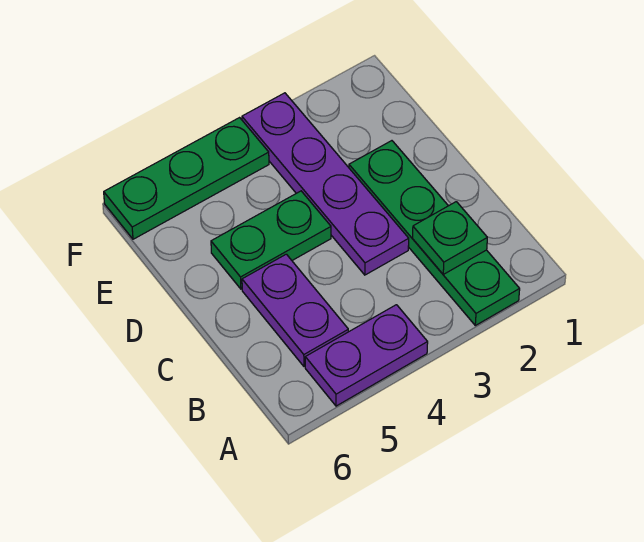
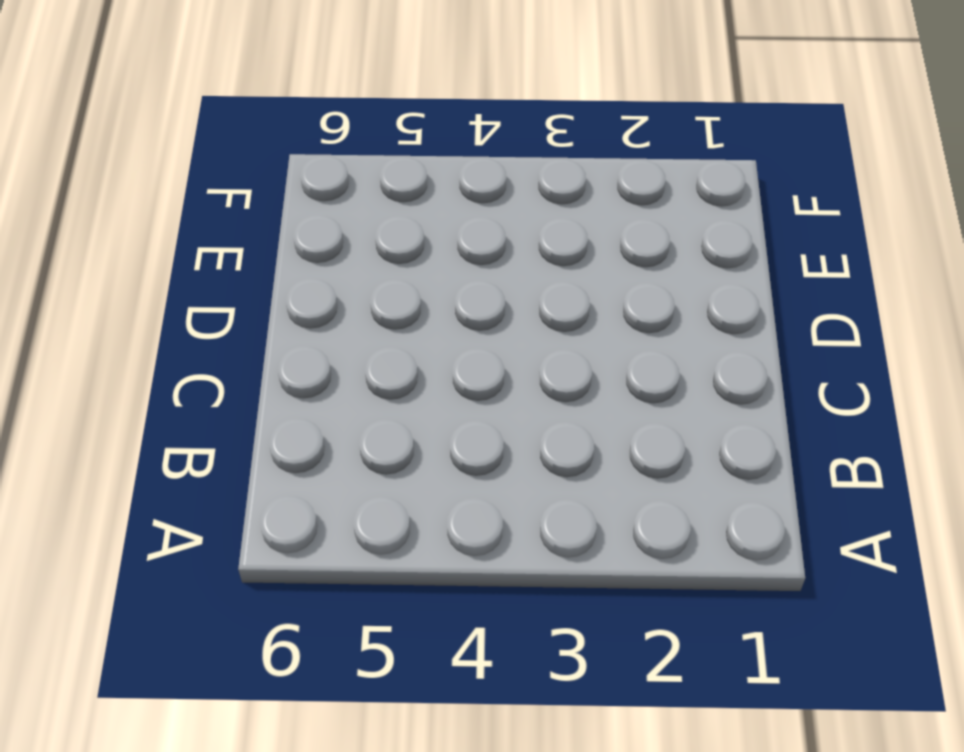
none -> green plate A2:D2 level 1
none -> purple plate A4:A5 level 1

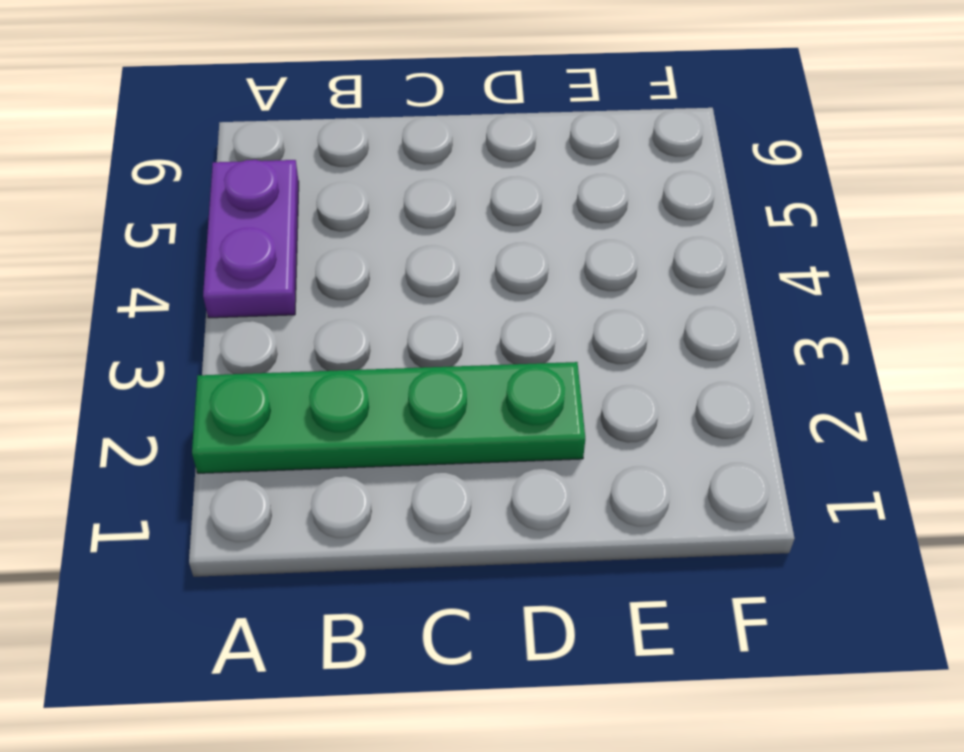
none -> purple plate B5:C5 level 1
none -> purple plate C3:F3 level 1

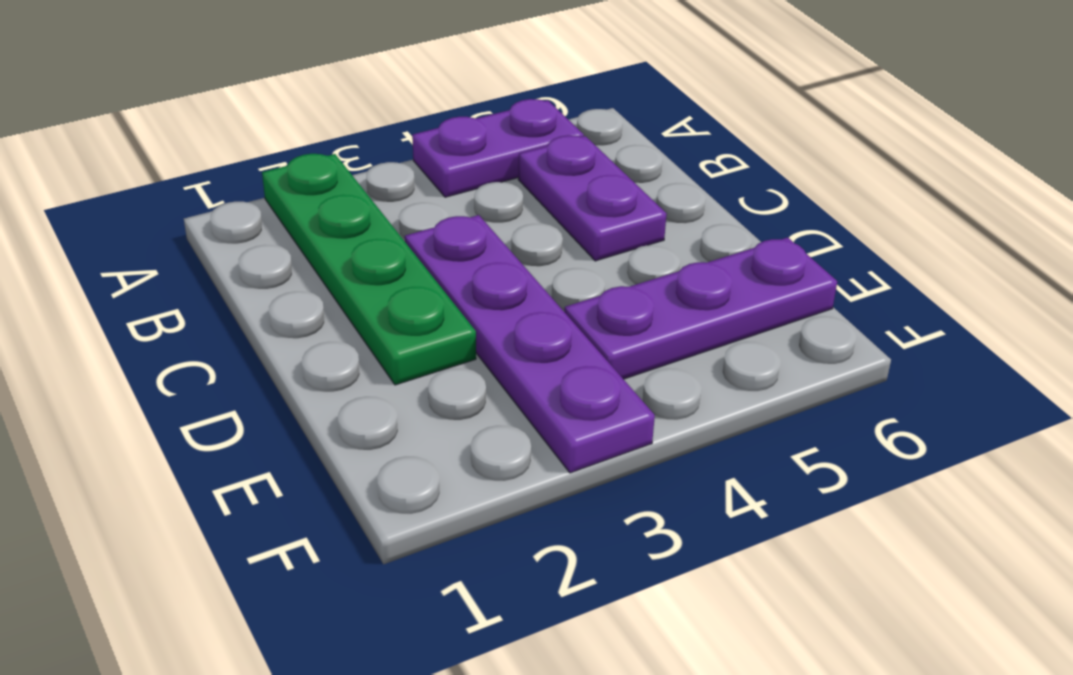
purple plate E4:E6 level 1 -> none
none -> green plate D4:D5 level 1
none -> green plate F4:F6 level 1

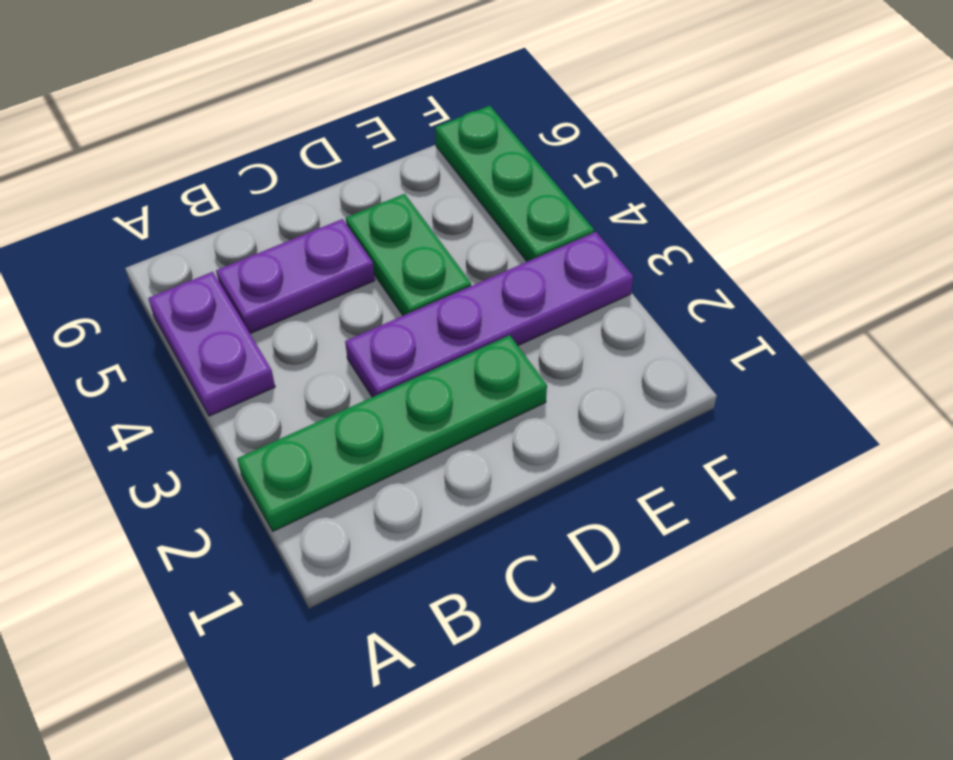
none -> green plate B2 level 2

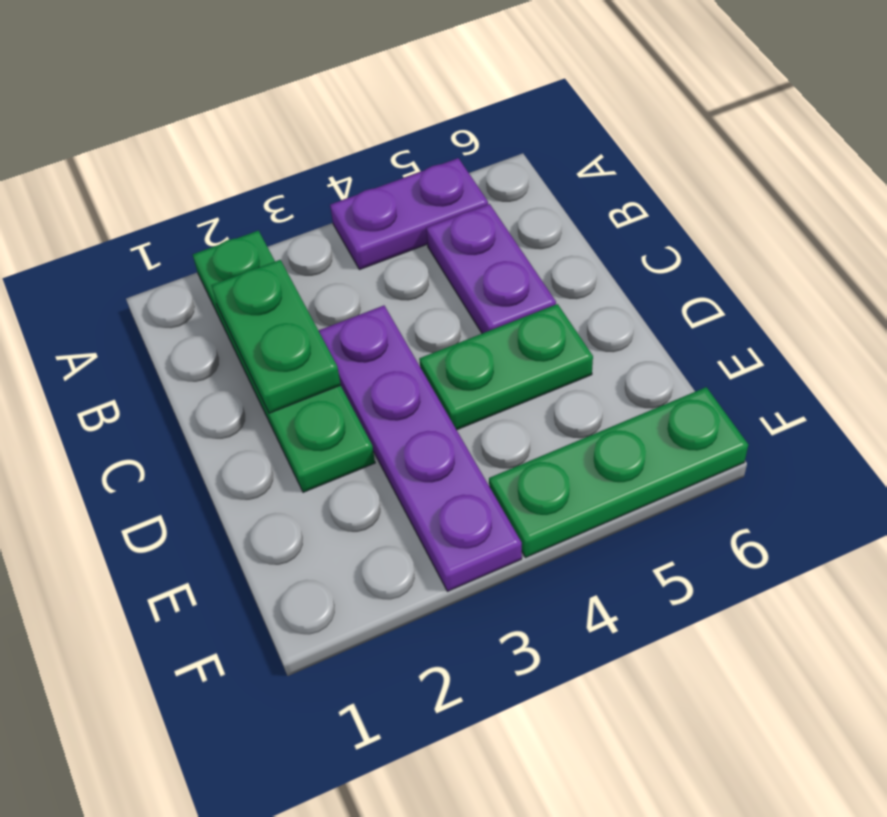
green plate B2:C2 level 2 -> green plate B2 level 2

